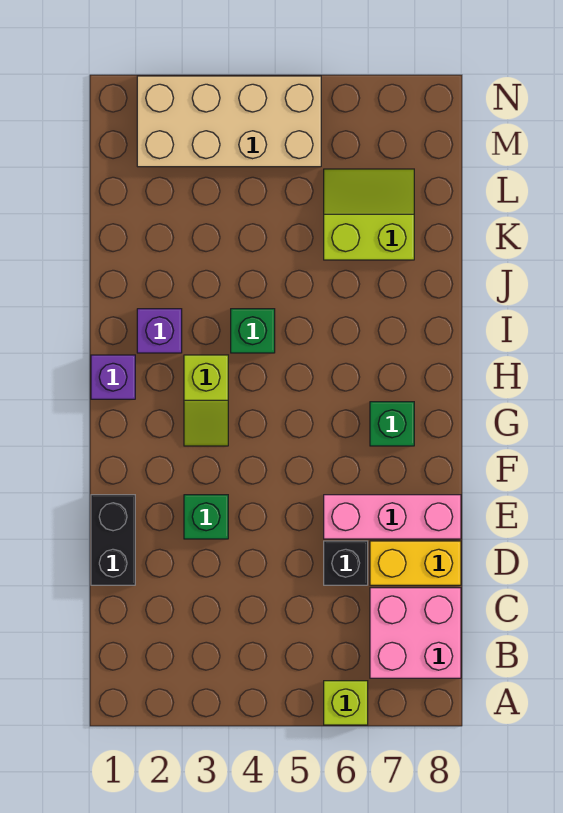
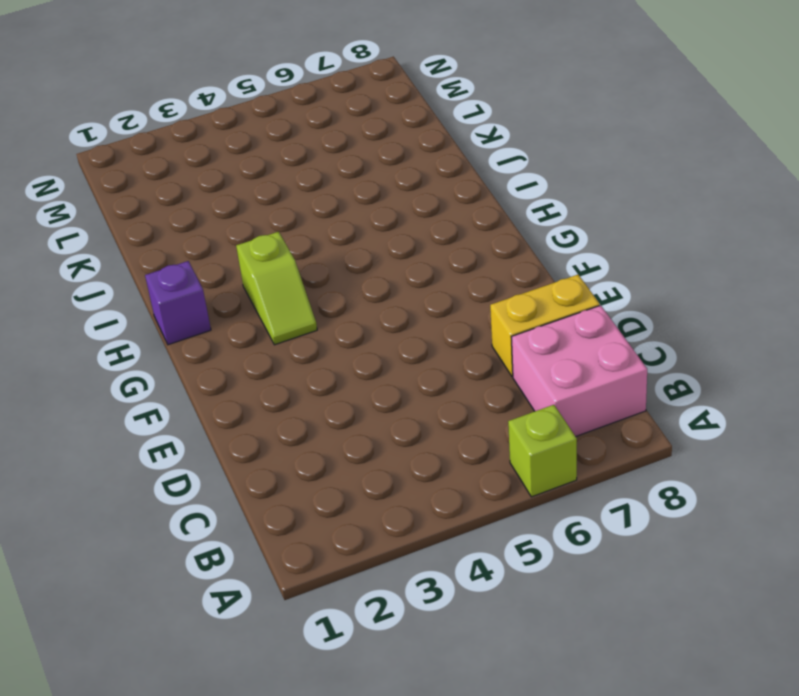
none -> black brick D1:E1 level 1
none -> black brick D6 level 1
none -> green brick E3 level 1

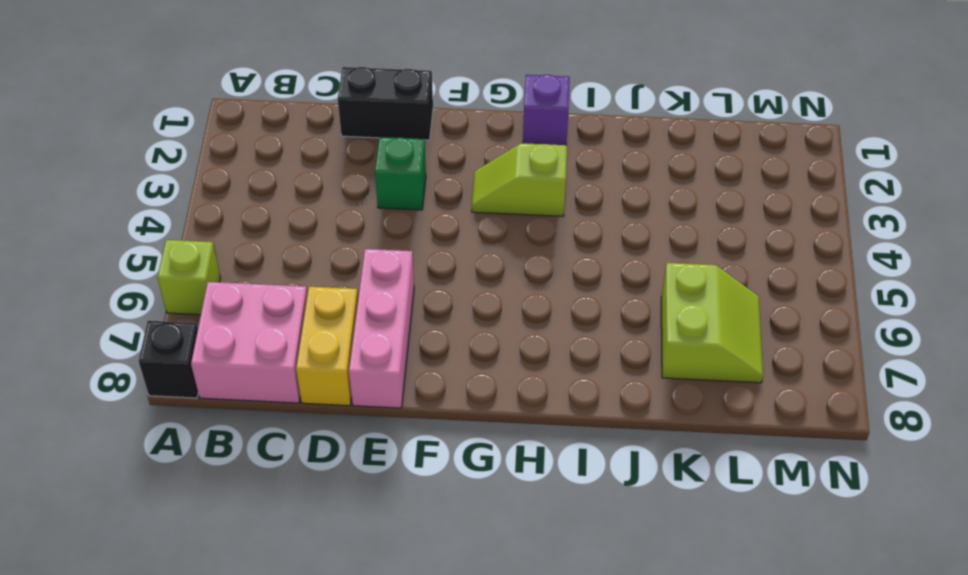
black brick A8 level 1 -> black brick D6 level 1
none -> green brick G7 level 1
none -> purple brick I2 level 1
none -> green brick I4 level 1

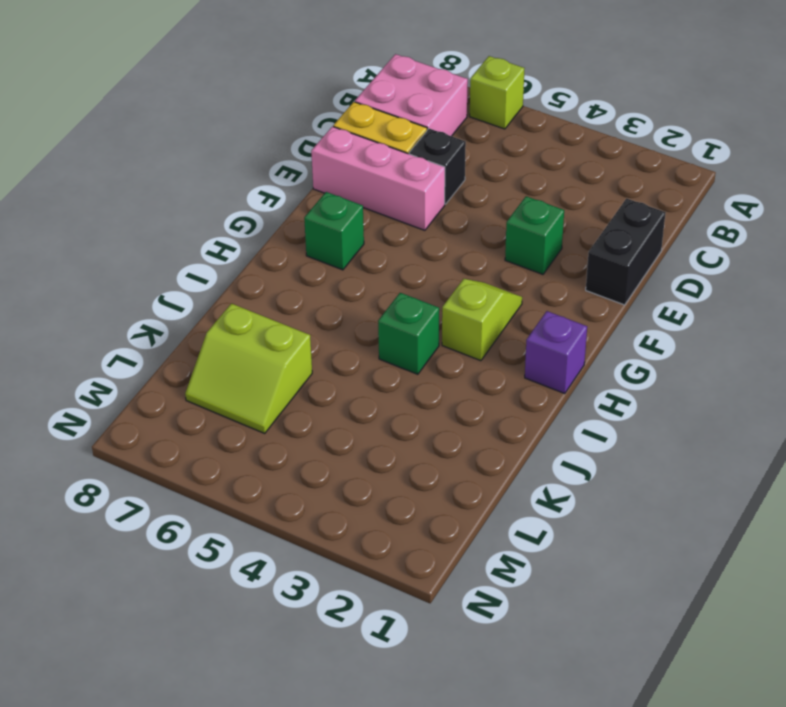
none -> purple brick I2 level 1
none -> tan brick M2:N5 level 1

